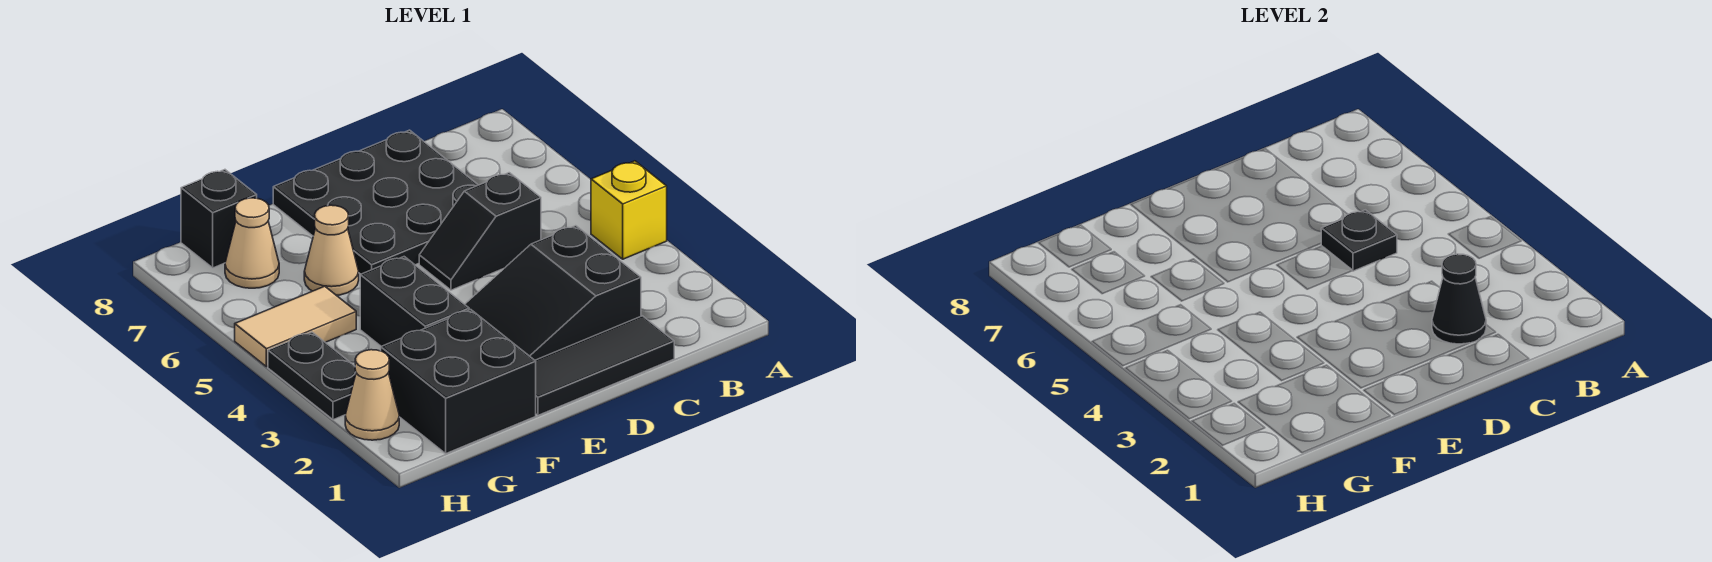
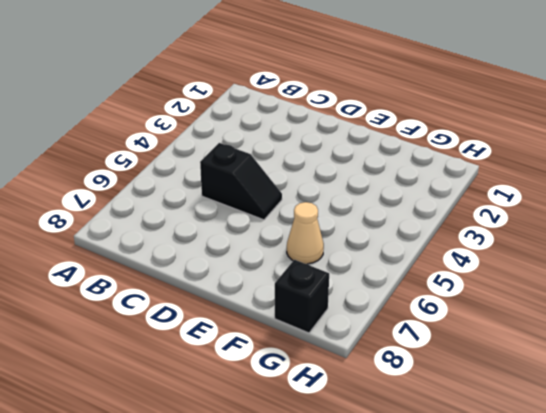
none -> yellow brick A4 level 1
none -> black tile C1:E1 level 1
none -> black slope C2:E3 level 1 top C

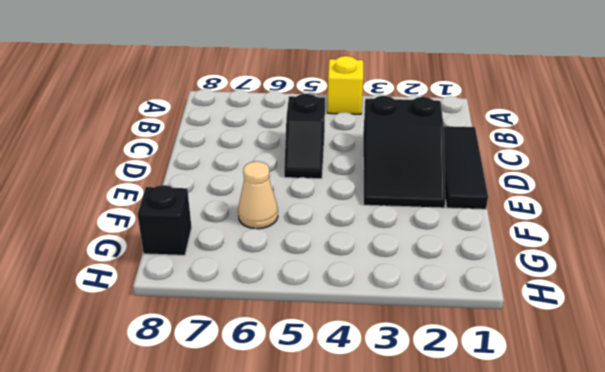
none -> black plate C6:E8 level 1
none -> black brick F1:G2 level 1
none -> black brick F3:F4 level 1

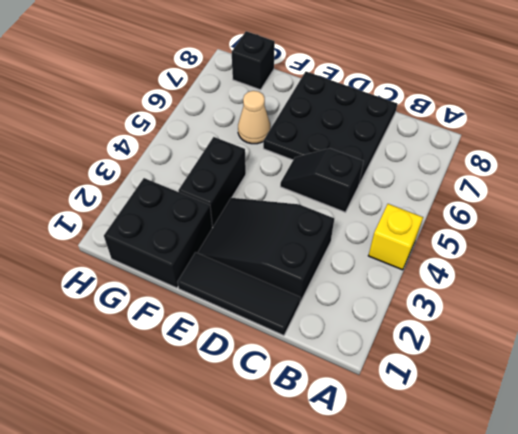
none -> tan tile G5:H5 level 1
none -> tan cone G7 level 1
none -> tan cone H2 level 1

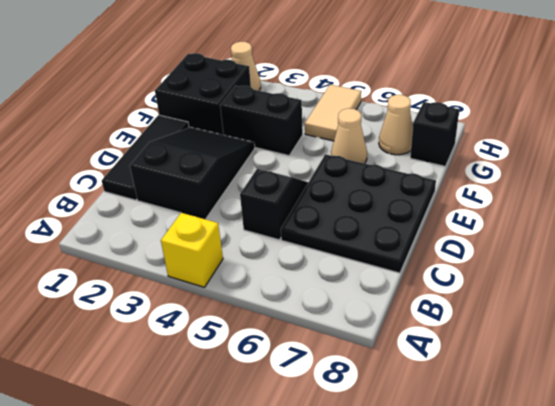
none -> black plate H3:H4 level 1
none -> black cone C2 level 2
none -> black plate C5 level 2

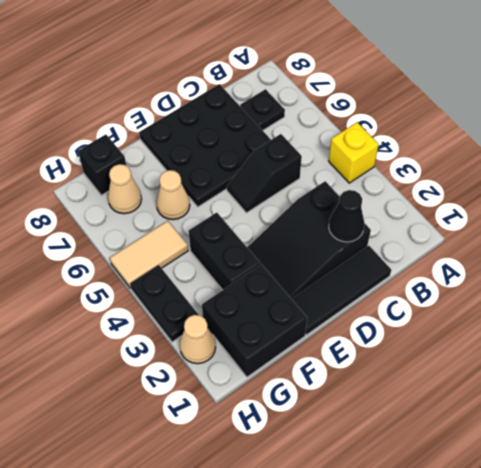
black plate B7 level 1 -> black plate C5 level 2

